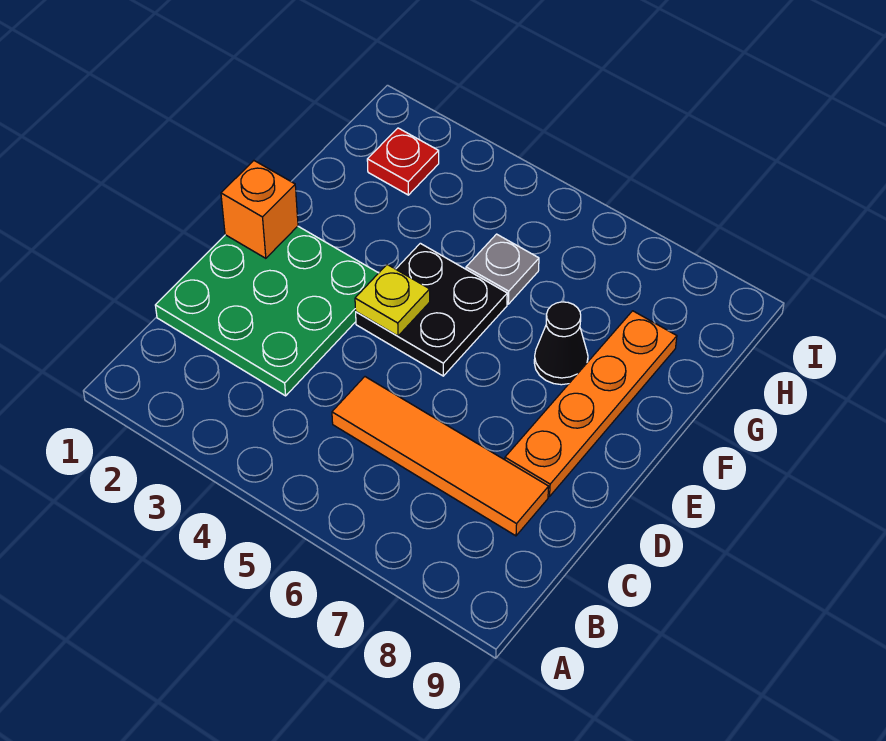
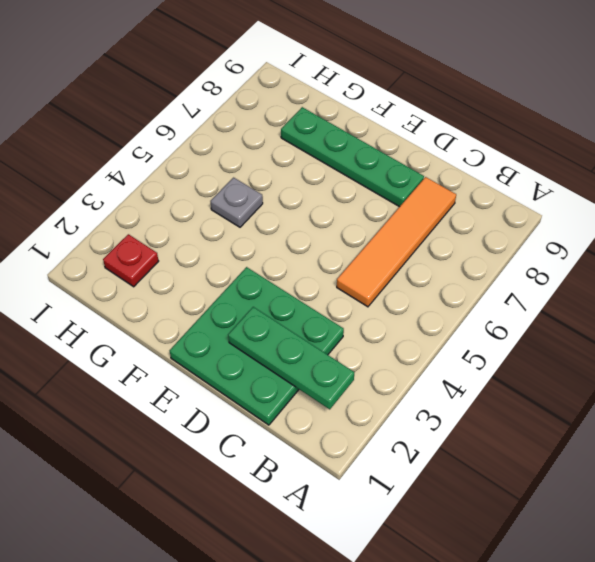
green plate B2:D2 level 2 -> none
green plate D8:G8 level 1 -> orange plate D8:G8 level 1
none -> black plate E4:F5 level 1
none -> black cone F7 level 1

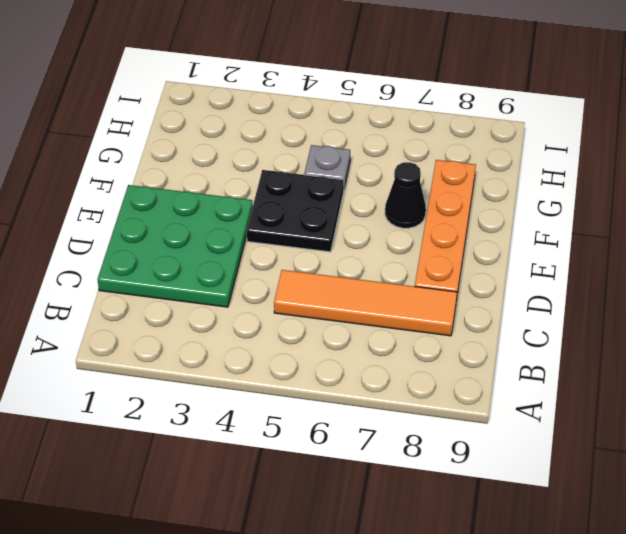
none -> red plate H2 level 1
none -> orange brick E1 level 2

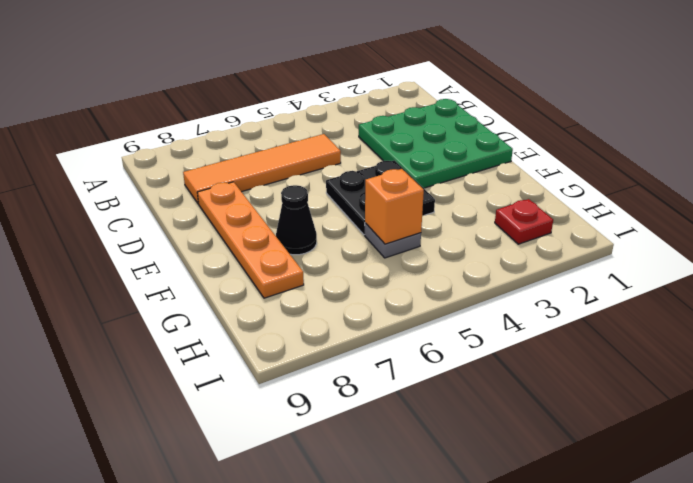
orange brick G5 level 2 -> orange brick E1 level 2
none -> yellow plate E4 level 2

